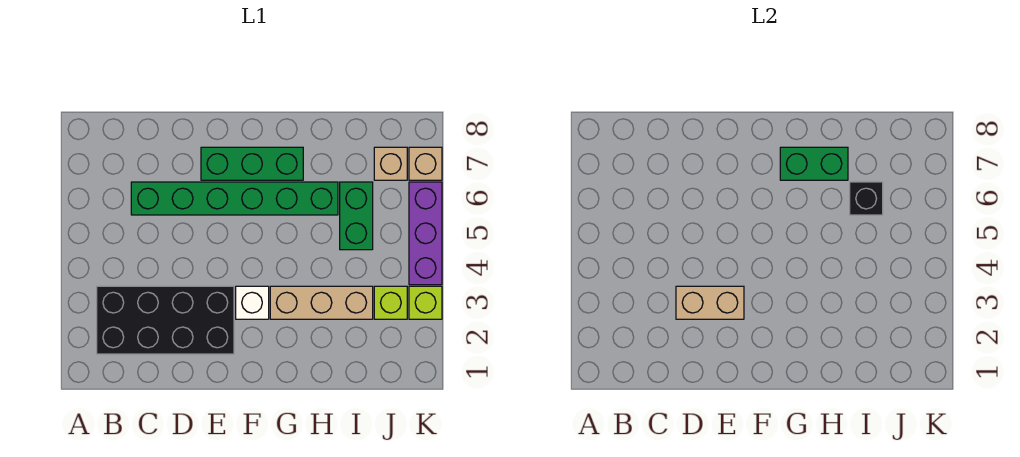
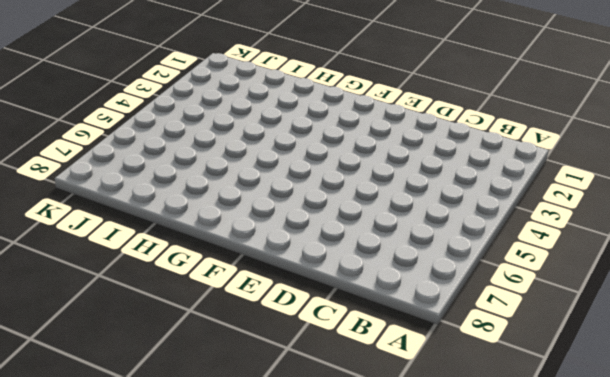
none -> black brick B2:E3 level 1
none -> green brick C6:H6 level 1
none -> green brick E7:G7 level 1

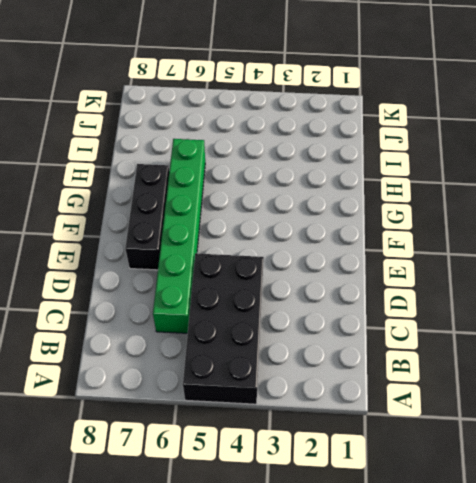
black brick A4:D5 level 1 -> black brick B2:E3 level 1
black brick E7:G7 level 1 -> green brick E7:G7 level 1
none -> white brick F3 level 1
none -> tan brick G3:I3 level 1
none -> green brick I5:I6 level 1

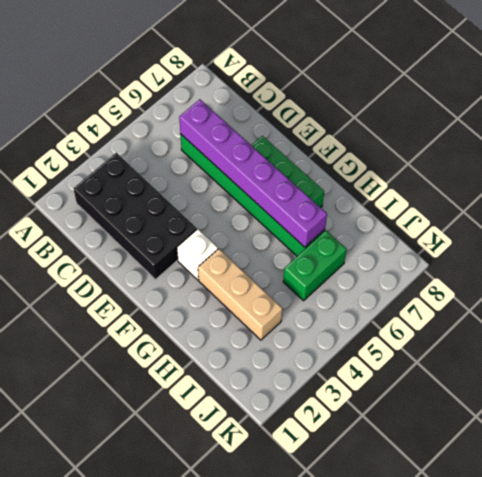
purple brick C6:H6 level 2 -> none
none -> lime brick J3 level 1
none -> tan brick J7 level 1
none -> lime brick K3 level 1

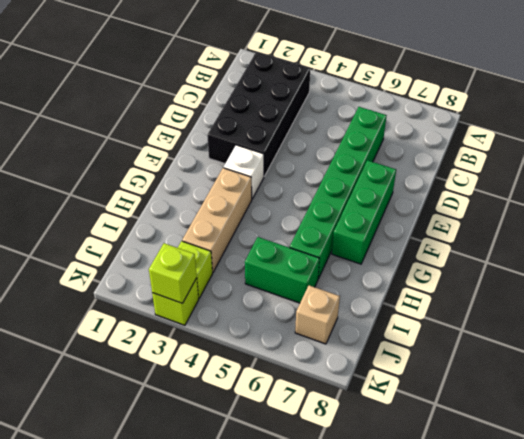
lime brick K3 level 2 -> none
none -> purple brick K4:K6 level 1
none -> tan brick K7 level 1
none -> tan brick D3:E3 level 2

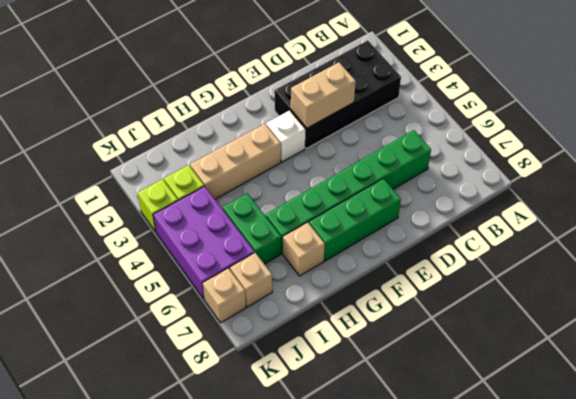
tan brick H7 level 1 -> none
purple brick J4:K6 level 1 -> purple brick K4:K6 level 1
none -> green brick G7:H7 level 2
none -> black brick I6 level 2

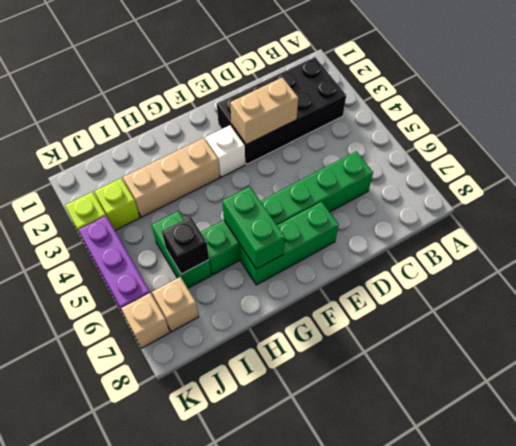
green brick G6:G7 level 2 -> green brick G7:H7 level 2

